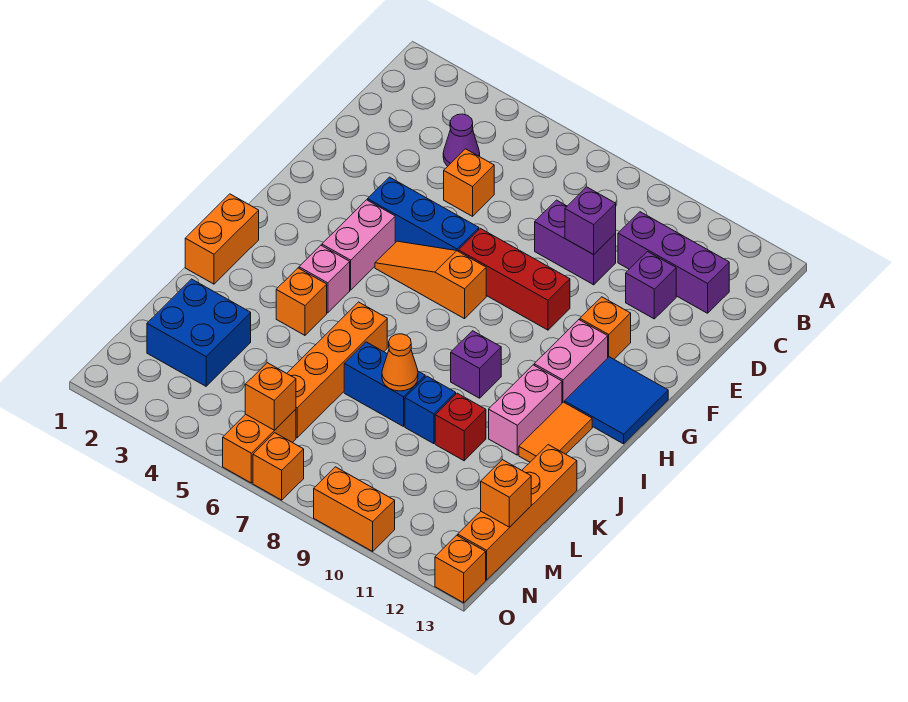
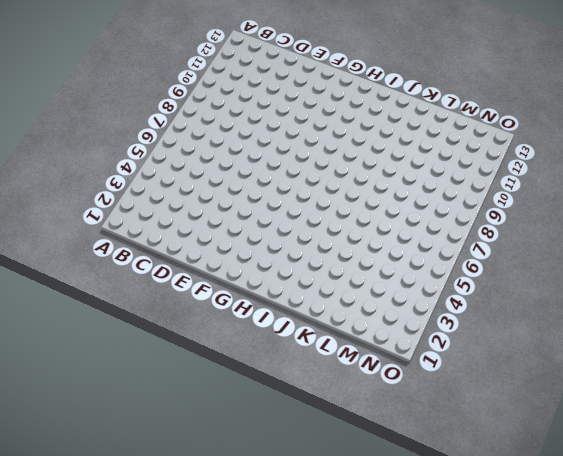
none -> purple cone C4 level 1
none -> purple brick C10:C12 level 1
none -> orange brick D5 level 1
none -> purple brick D8:D9 level 1

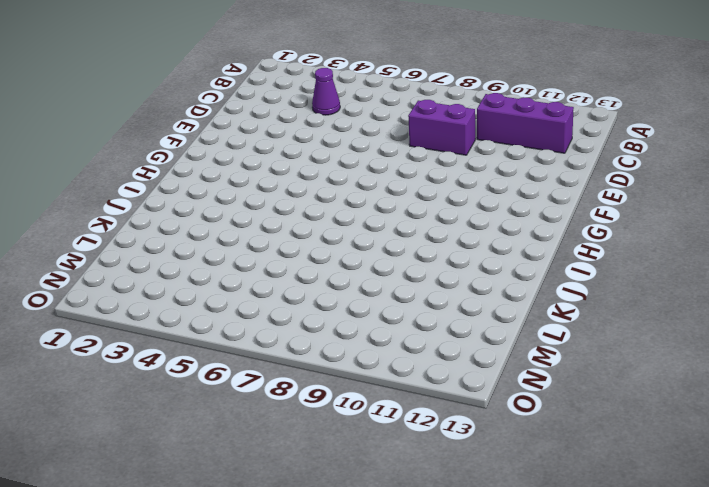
none -> orange brick D5 level 1
none -> purple brick D11 level 1
none -> blue brick F4:F6 level 1
none -> red brick F7:F9 level 1

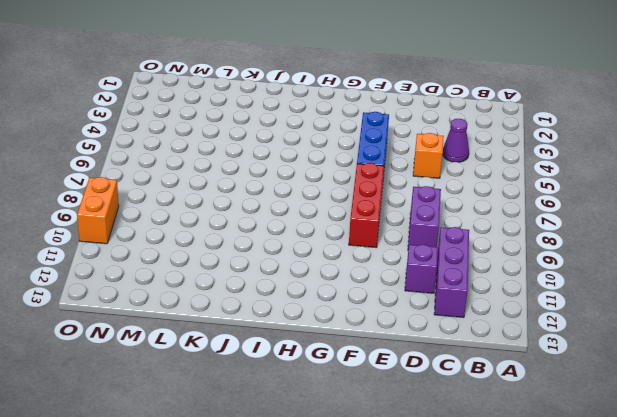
none -> orange brick F11 level 1
none -> pink brick G4:H4 level 1
none -> orange slope G5:G7 level 1 top 7
none -> pink brick G11:H11 level 1

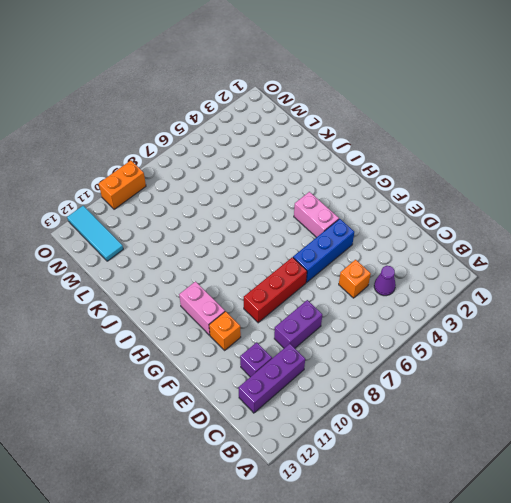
cyan tile M12:O12 level 1 -> none
none -> orange slope G5:G7 level 1 top 7
none -> blue tile G12:H13 level 1
none -> orange brick I1:J1 level 1
none -> pink brick I4 level 1

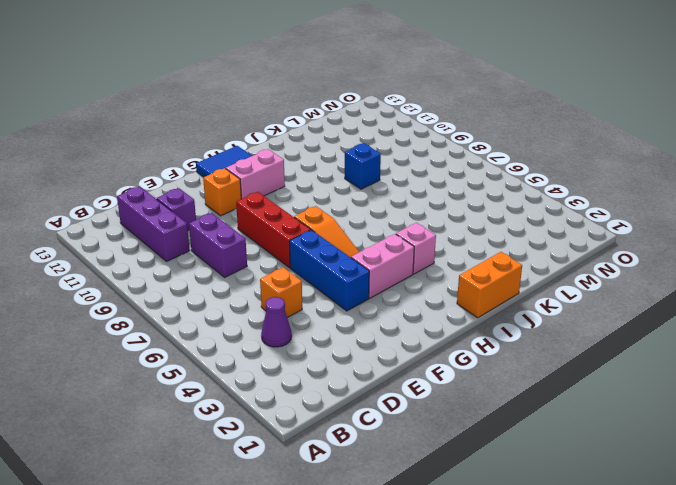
none -> purple brick I9 level 1
none -> pink brick I11:J11 level 1
none -> orange tile I12:J12 level 1
none -> orange brick J4 level 1

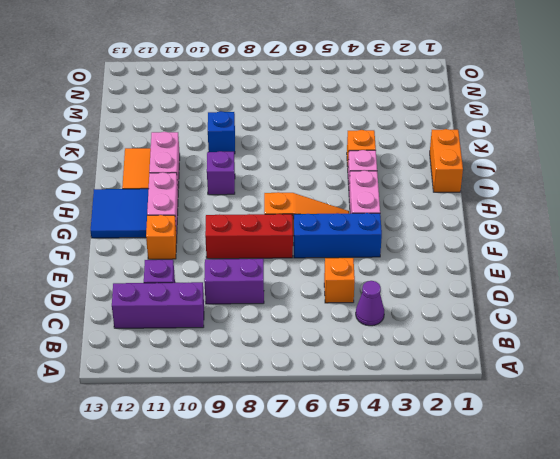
none -> orange brick J6:M6 level 1
none -> blue brick K7:K8 level 1
none -> red brick K10 level 1
none -> orange brick K13:N13 level 1

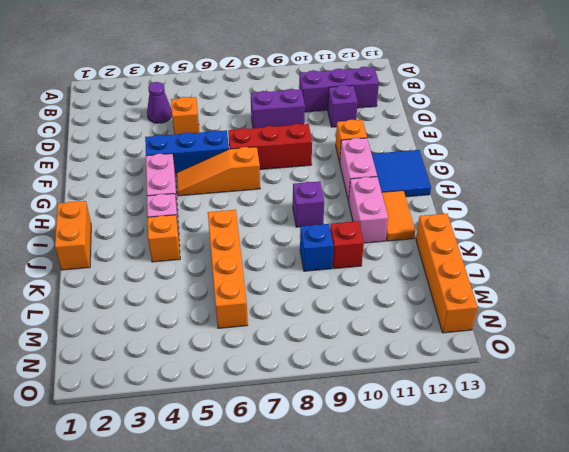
none -> blue brick K7:K8 level 1
none -> blue brick L2:M3 level 1
none -> orange brick N6:O6 level 1
none -> orange brick O7 level 1

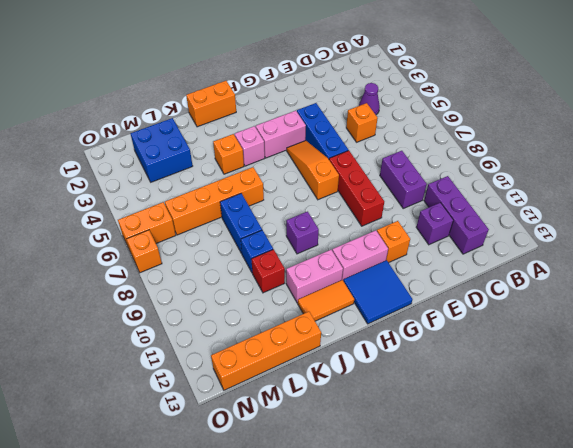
none -> orange brick O9:O10 level 1
none -> orange brick O13 level 1
none -> purple brick D9 level 2
none -> orange cone K8 level 2

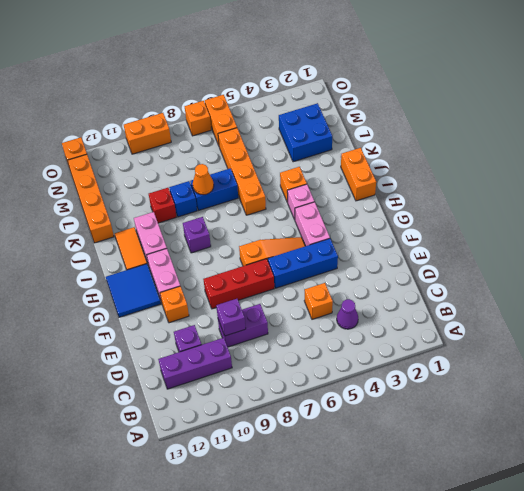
none -> orange brick M13 level 2
none -> orange brick N6 level 2

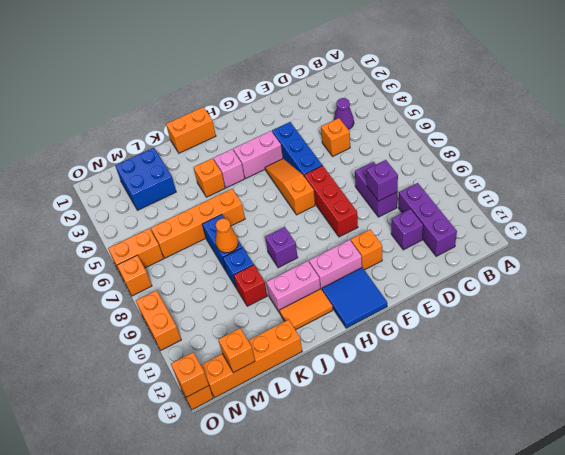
orange brick O13 level 2 -> orange brick N6 level 2

